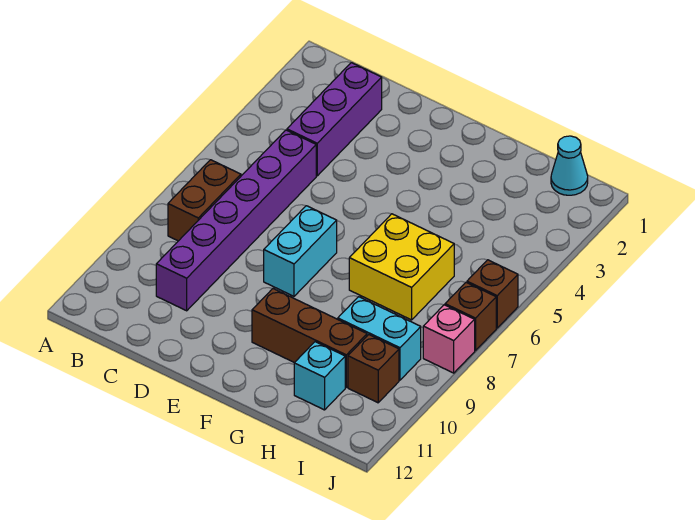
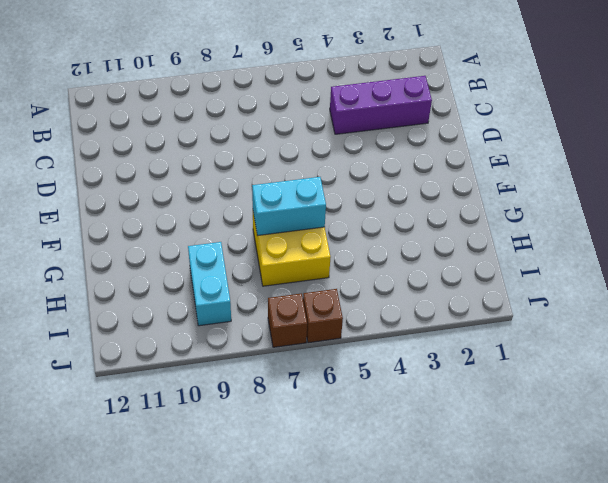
cyan brick G6:G7 level 2 -> cyan brick E7:E8 level 1
none -> brown brick B7:B8 level 1
none -> purple brick C5:C10 level 1
none -> brown brick F10:H10 level 1

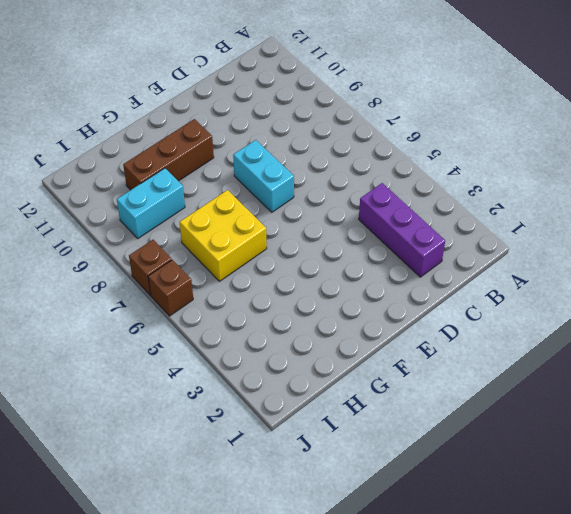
none -> brown brick B7:B8 level 1
none -> purple brick C5:C10 level 1
none -> cyan brick H11 level 1

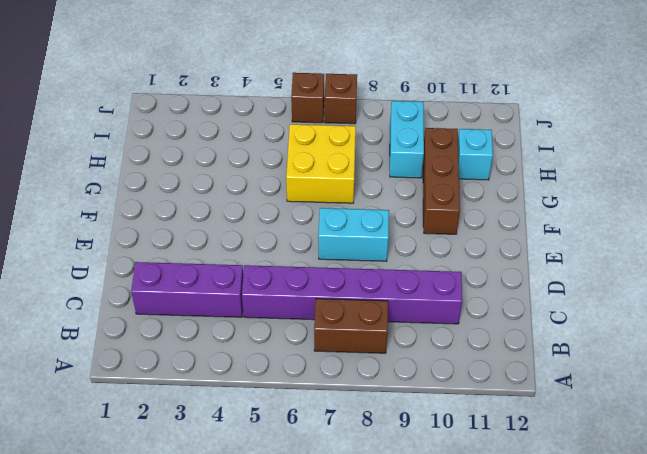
none -> cyan cone I1 level 1
none -> brown brick I10 level 1
none -> pink brick J8 level 1

